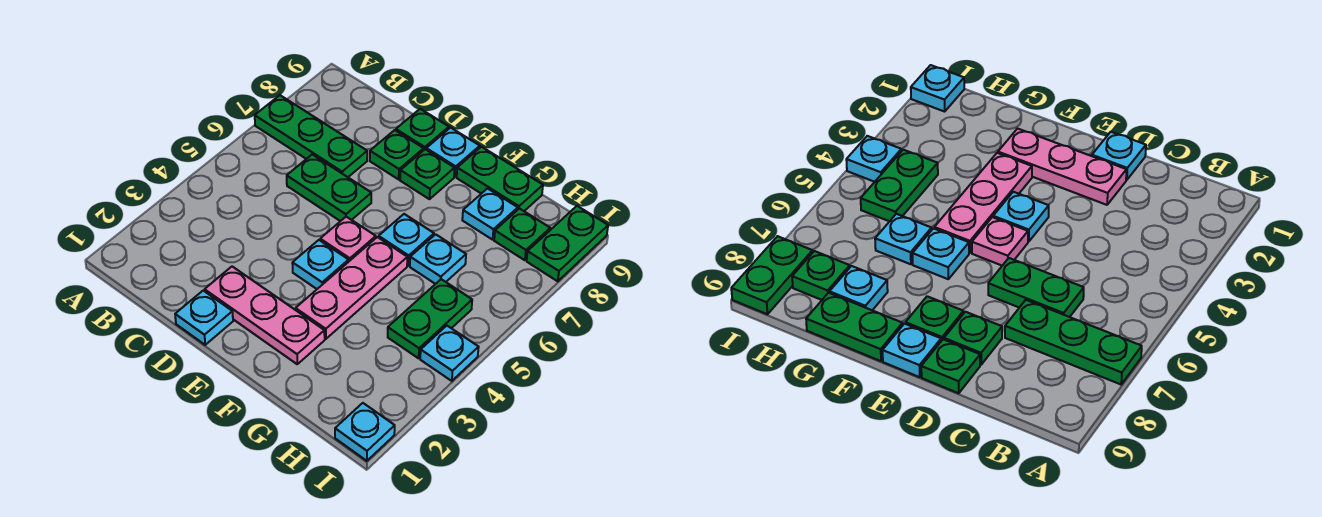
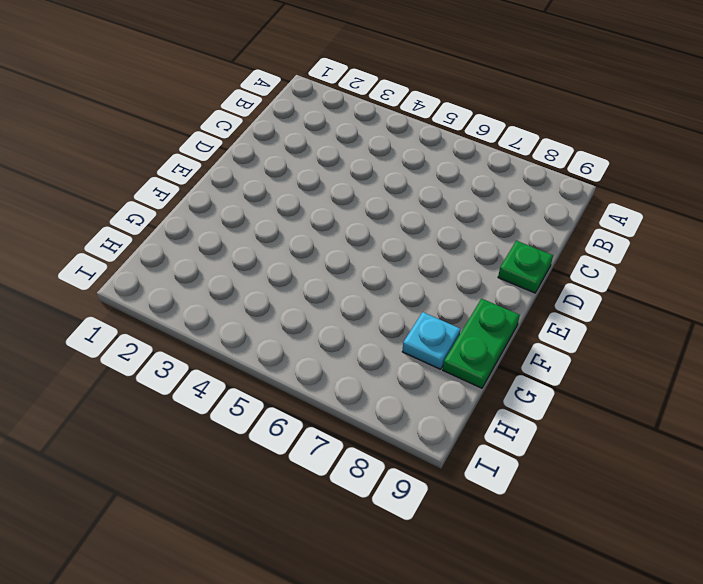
none -> green plate A7:C7 level 1
none -> green plate C6:D6 level 1
none -> cyan plate D1 level 1

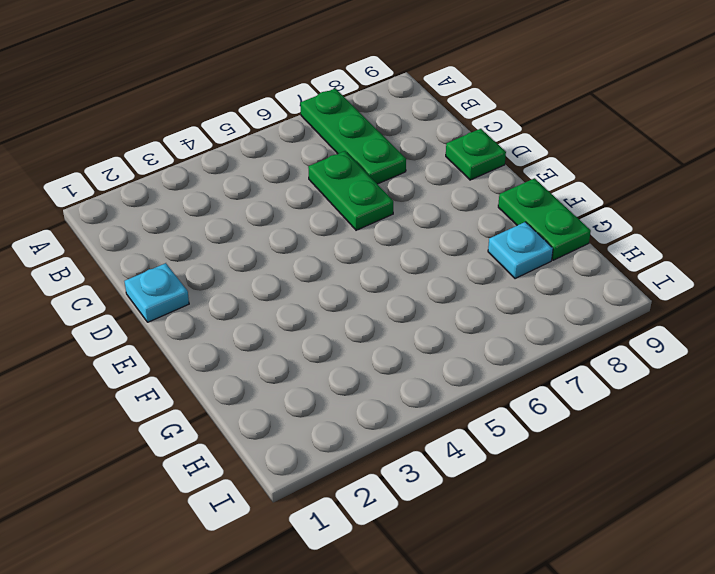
none -> pink plate D2:F2 level 1
none -> green plate D8 level 1
none -> cyan plate E4 level 1

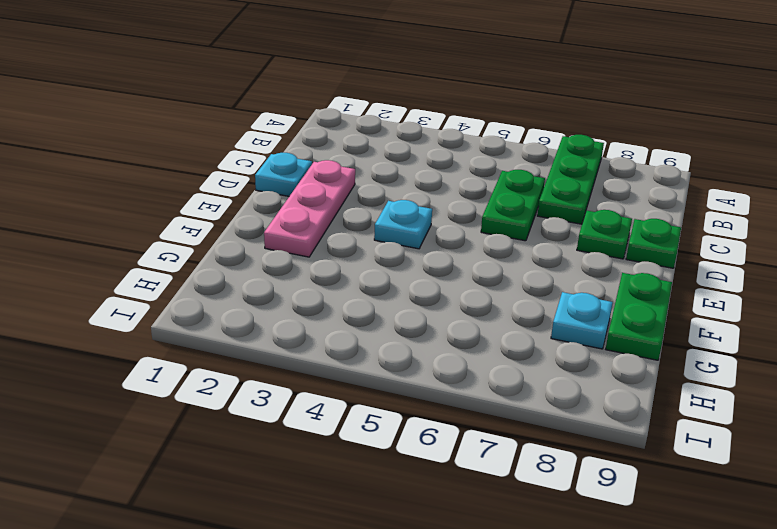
none -> pink plate E5 level 1
none -> green plate E8 level 1
none -> cyan plate E9 level 1

